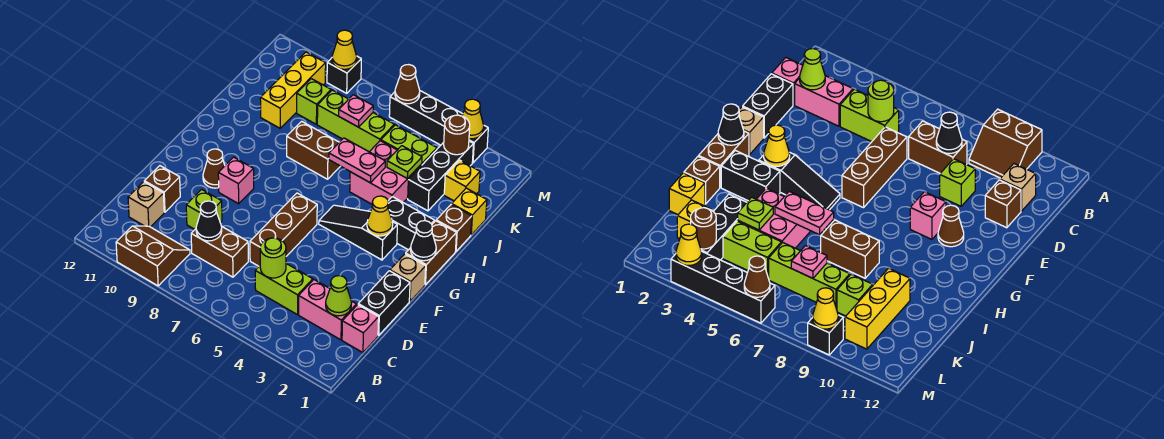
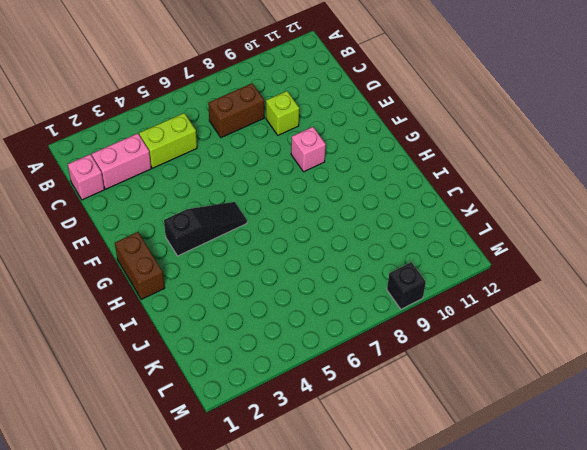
none -> brown slope A9:B10 level 1 top A
none -> tan brick C11 level 1
none -> black brick D1:E1 level 1
none -> brown brick D6:F6 level 1

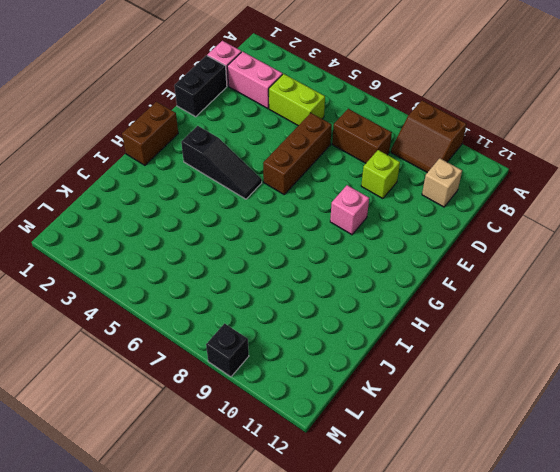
none -> brown brick D11 level 1
none -> tan brick F1 level 1
none -> brown cone F10 level 1
none -> black brick H2:H3 level 1

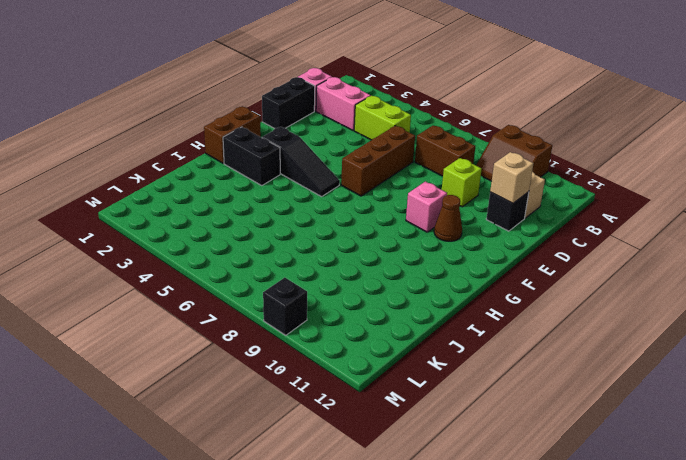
black brick D11 level 1 -> brown brick D11 level 1
tan brick D11 level 2 -> tan brick F1 level 1
none -> brown brick I1 level 1
none -> pink brick I4:J5 level 1
none -> brown brick I7:I8 level 1
none -> yellow brick J1 level 1

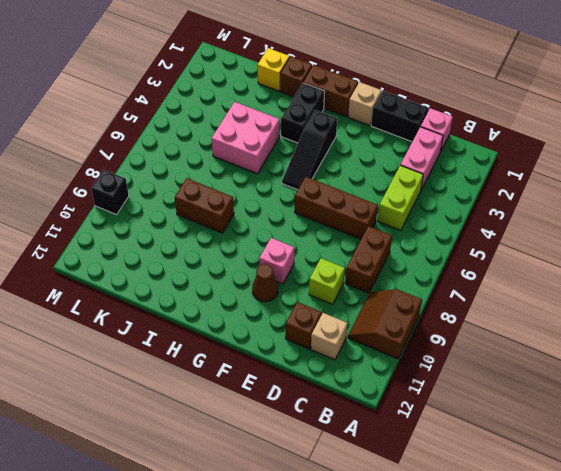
brown brick I8:J8 level 1 -> brown brick I7:I8 level 1
none -> black brick J3:L3 level 1
none -> yellow brick J10:L10 level 1
none -> yellow brick K2 level 1
none -> lime brick K4:K5 level 1

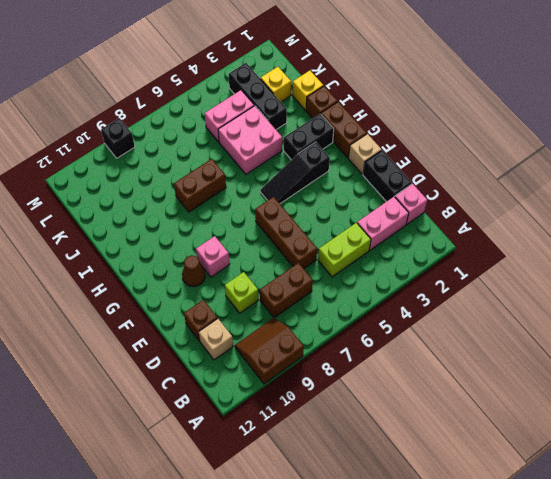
pink brick K4:K5 level 1 -> lime brick K4:K5 level 1
none -> yellow brick J10:L10 level 1
none -> lime brick K6:K8 level 1
none -> lime brick K9 level 1
none -> black brick M3:M6 level 1

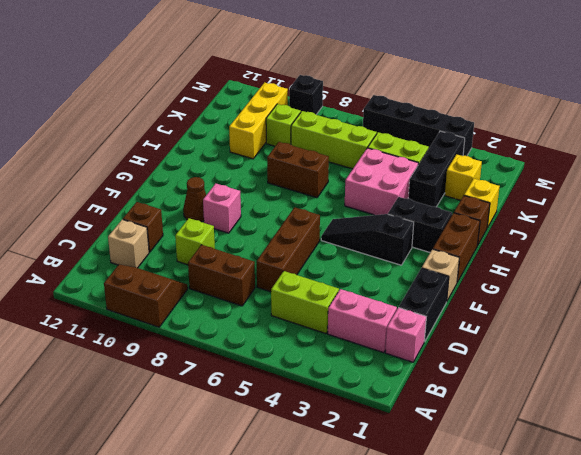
none -> lime cone C2 level 2
none -> lime round brick C5 level 2
none -> black cone C8 level 2
none -> black cone G1 level 2

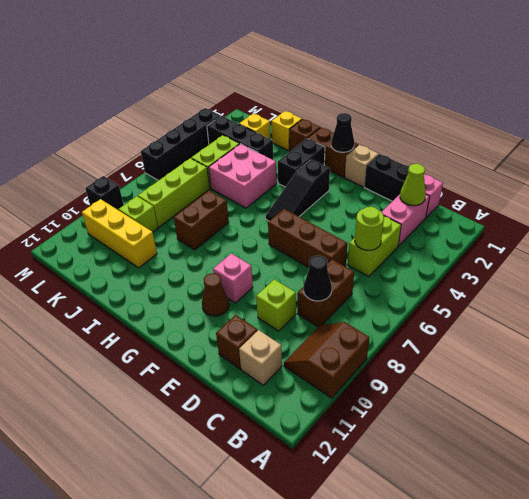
none -> yellow cone G3 level 2
none -> pink plate I5:I6 level 2
none -> lime plate J4 level 2
none -> pink plate K7 level 2

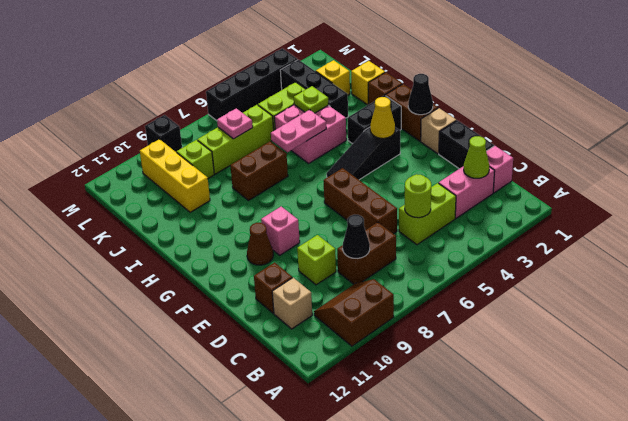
none -> brown round brick L3 level 2
none -> yellow cone M3 level 2
none -> brown cone M6 level 2
none -> yellow cone M9 level 2

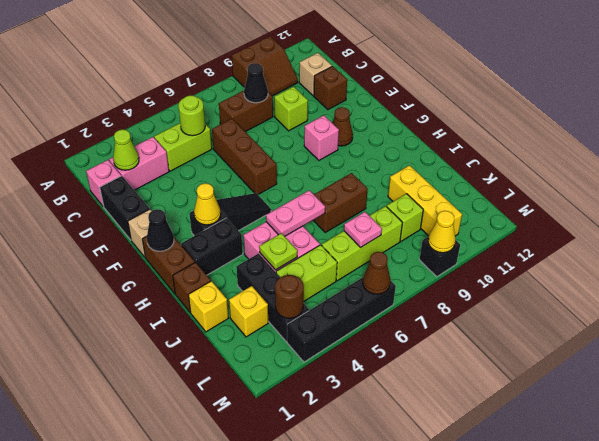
none -> yellow cone M3 level 2

